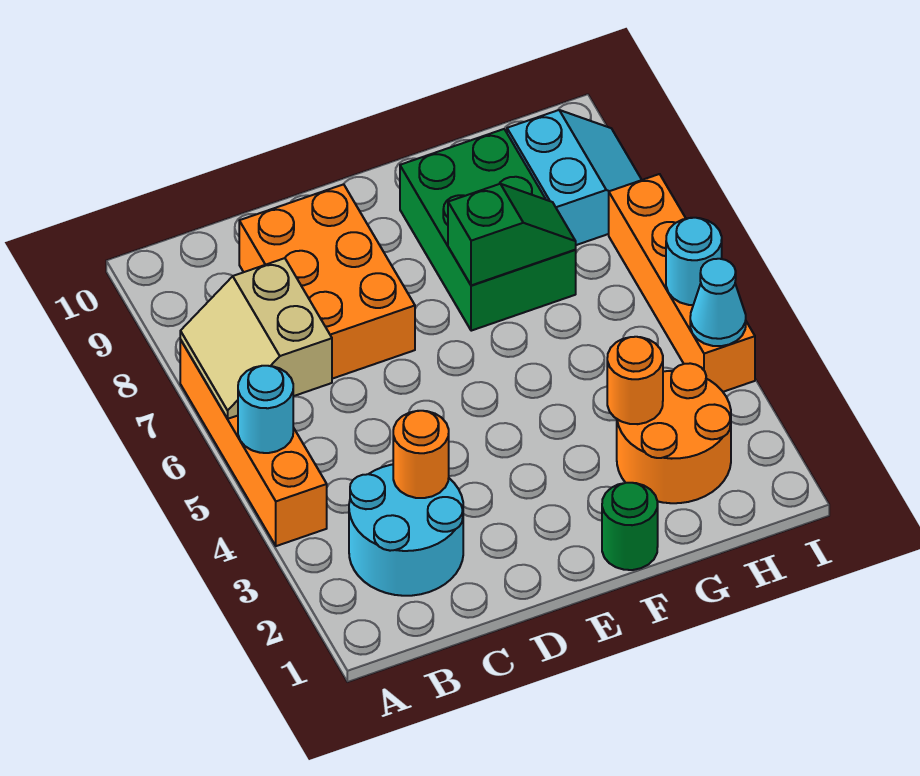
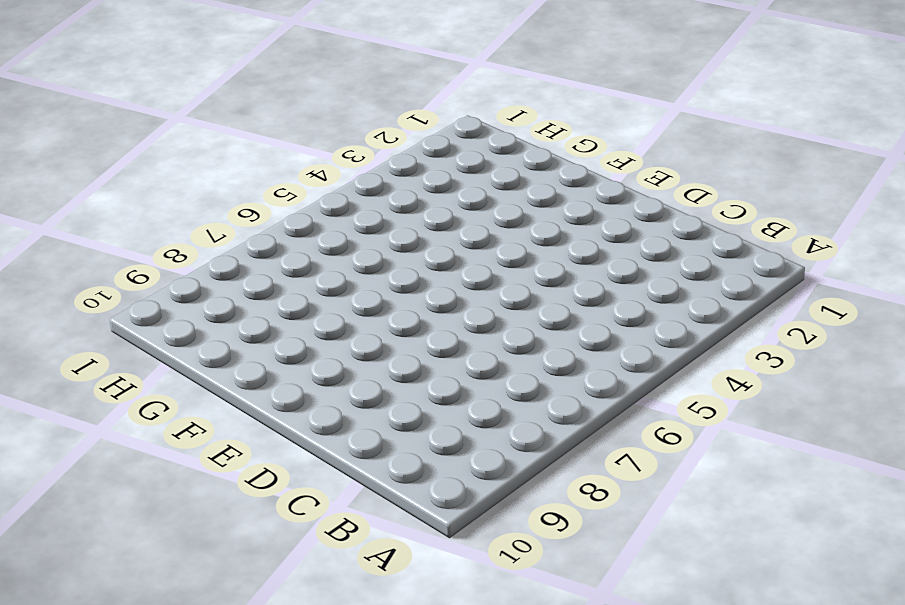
none -> orange brick A4:A7 level 1
none -> cyan round brick B2:C3 level 1
none -> orange brick C7:D9 level 1

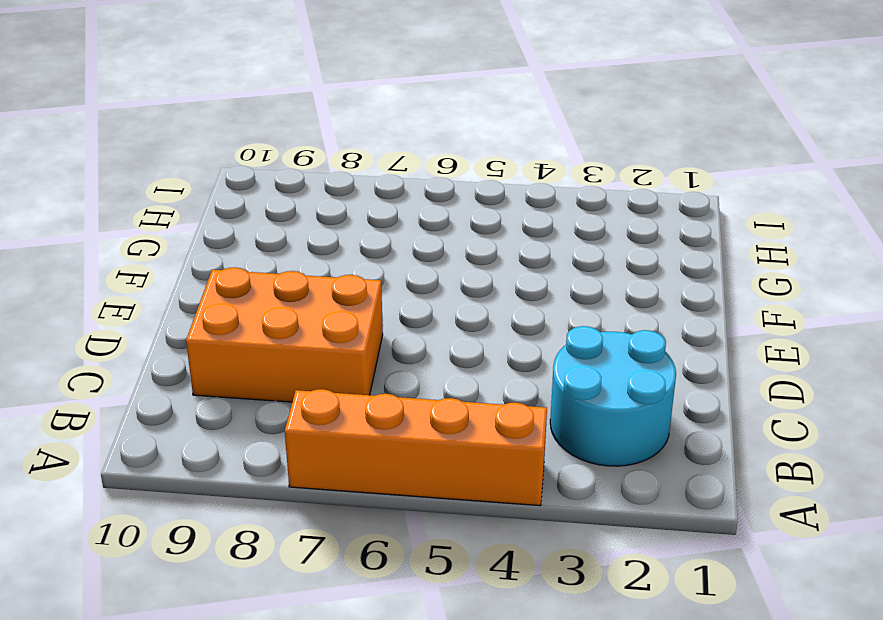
none -> green round brick F1 level 1
none -> green brick F7:G9 level 1
none -> orange round brick G2:H3 level 1

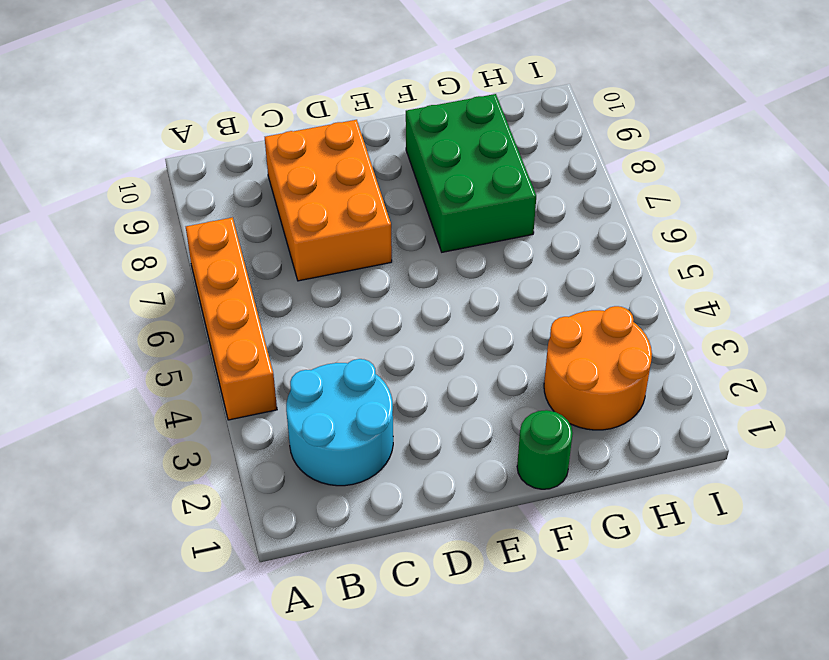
none -> cyan slope H8:I9 level 1 top H
none -> orange brick I4:I7 level 1
none -> cyan round brick A5 level 2

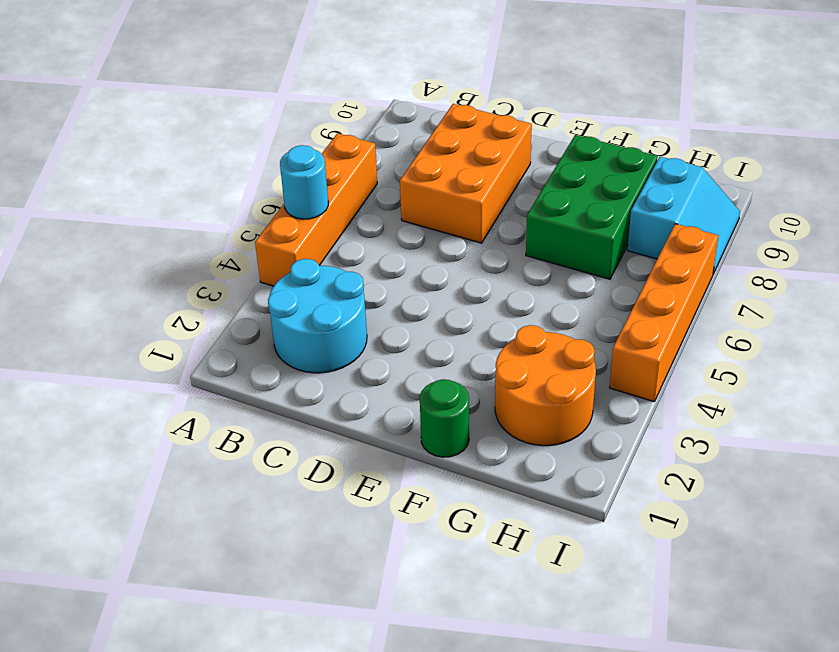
none -> tan slope A6:B7 level 2 top B
none -> orange round brick C3 level 2
none -> green slope F7:G7 level 2 top F

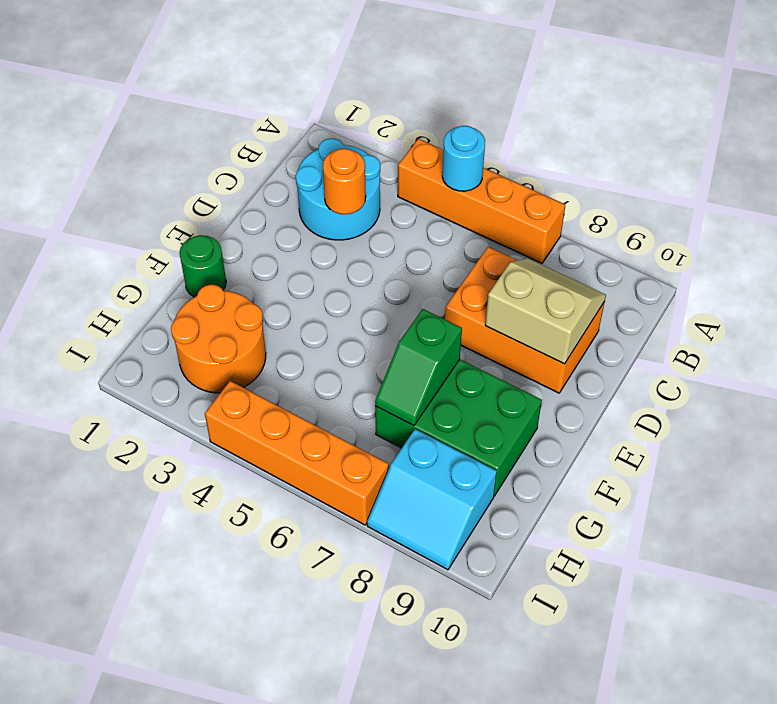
tan slope C8:D9 level 2 top D -> tan slope A6:B7 level 2 top B
none -> orange round brick G3 level 2
none -> cyan cone I4 level 2
none -> cyan round brick I5 level 2

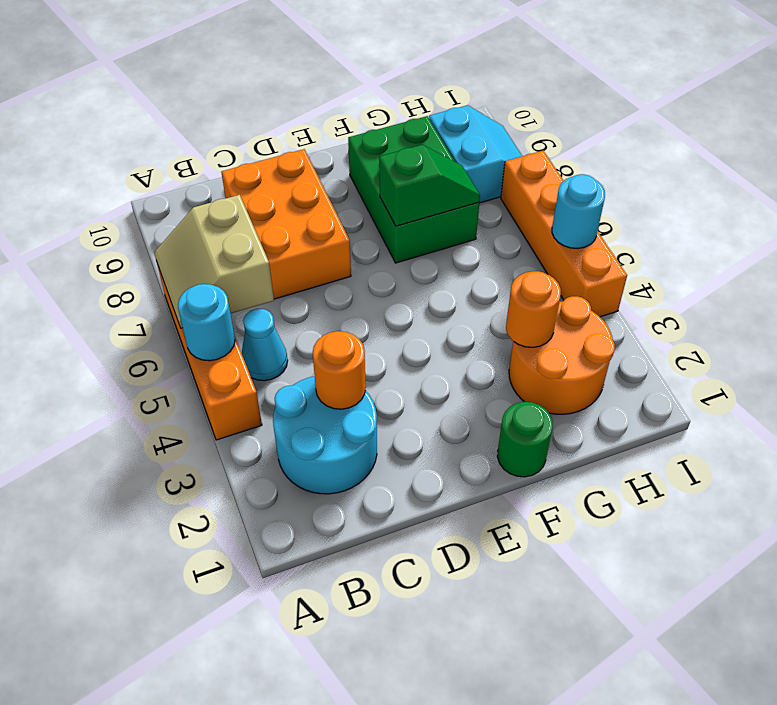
cyan cone B5 level 1 -> cyan cone I4 level 2

